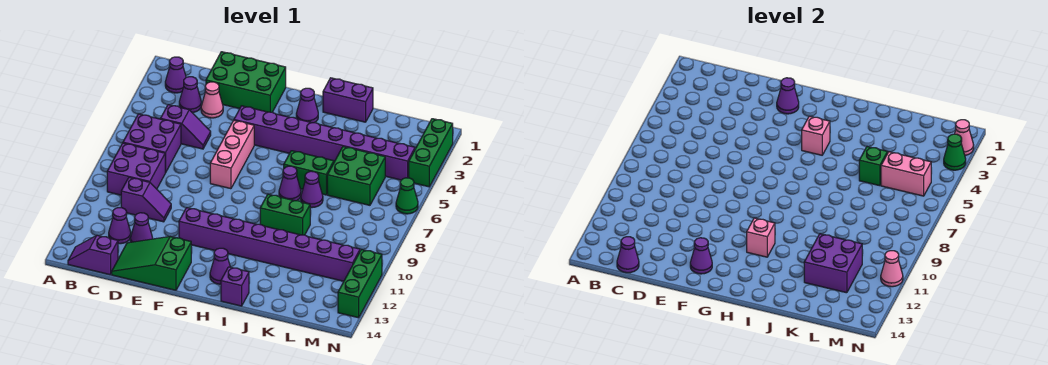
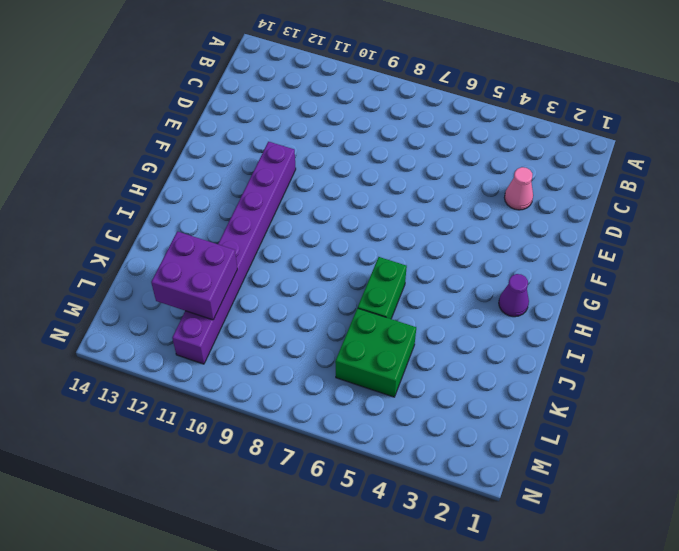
none -> purple cone B2 level 1
none -> purple brick B6:C7 level 1
none -> purple brick B8:C9 level 1
none -> purple slope B14:C14 level 1 top C

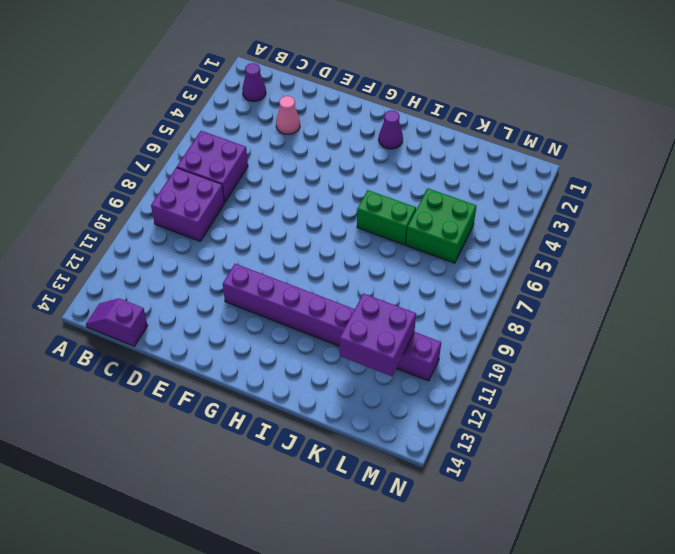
none -> purple cone C3 level 1
none -> purple slope C5:D5 level 1 top C
none -> purple slope C10:D10 level 1 top C
none -> purple cone C12 level 1

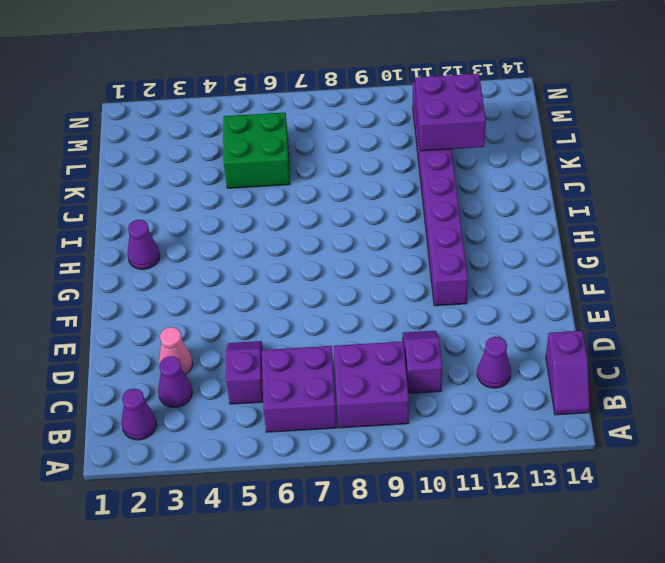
none -> green brick D1:F2 level 1
none -> purple cone D12 level 1
none -> green slope D13:F14 level 1 top F
none -> purple brick F4:M4 level 1

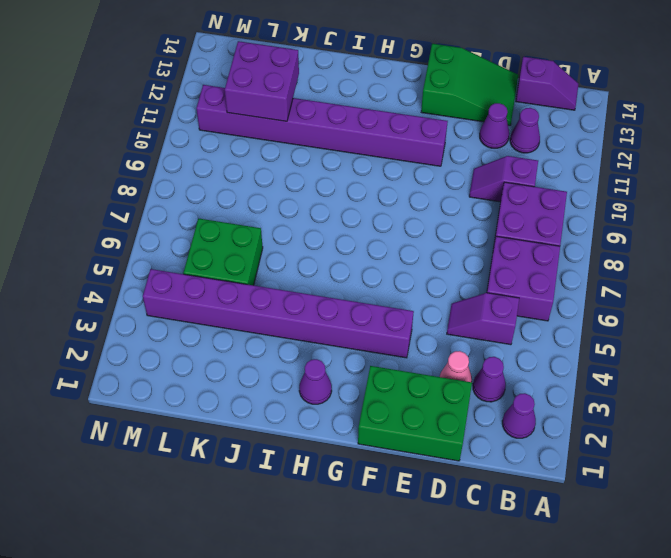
none -> pink brick F5:F7 level 1
none -> purple cone H13 level 1
none -> purple brick I1:J1 level 1
none -> green brick I6:J6 level 1

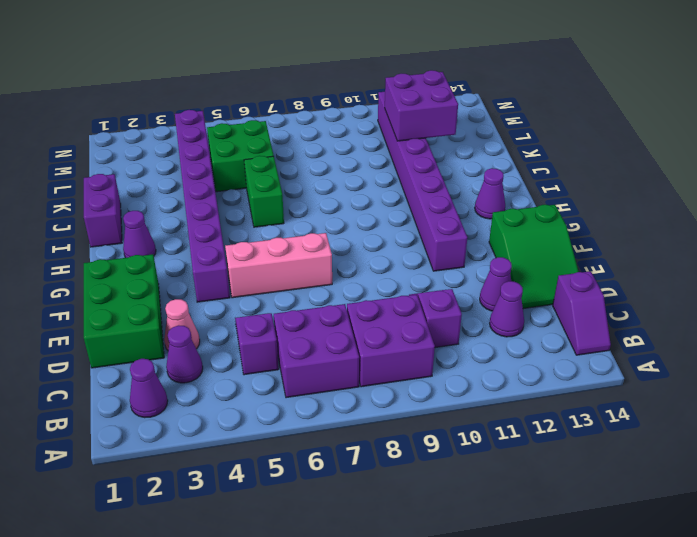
none -> purple cone I7 level 1
none -> green brick I9:J9 level 1
none -> purple brick I14 level 1
none -> purple cone J7 level 1

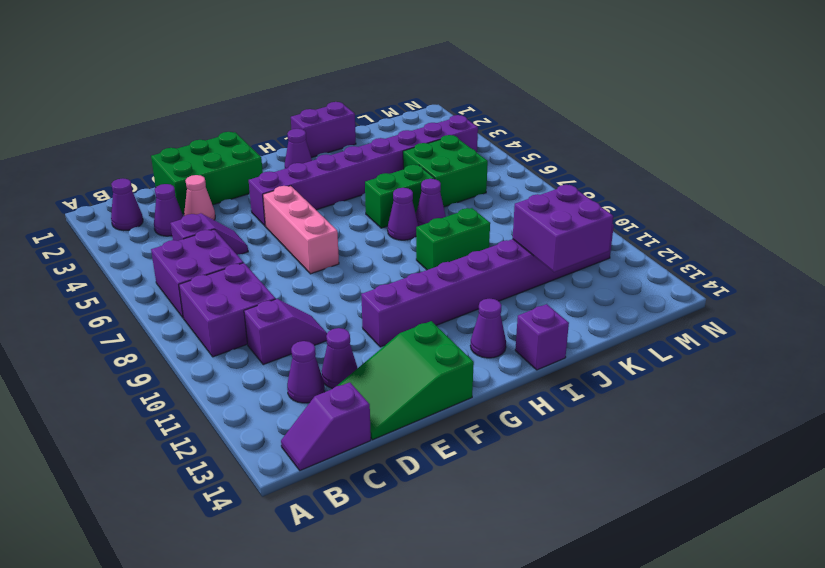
none -> green brick N2:N4 level 1
none -> green cone N6 level 1
none -> green brick N11:N13 level 1
none -> purple cone C14 level 2

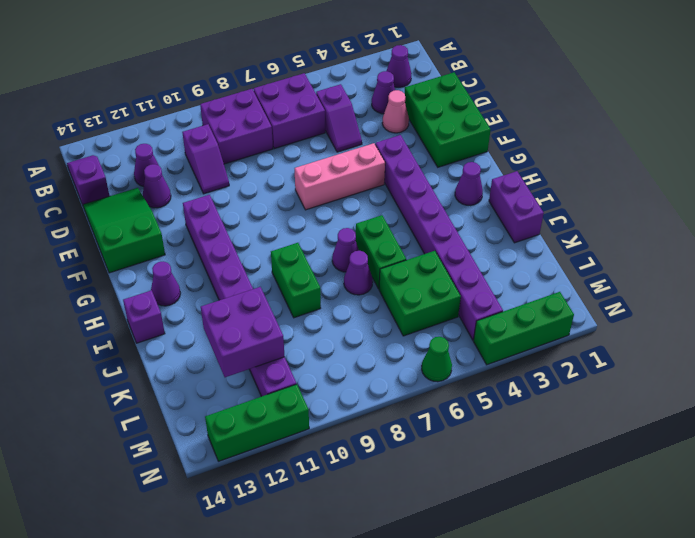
none -> purple cone C14 level 2
none -> purple cone F2 level 2
none -> purple cone F13 level 2
none -> pink brick H4 level 2

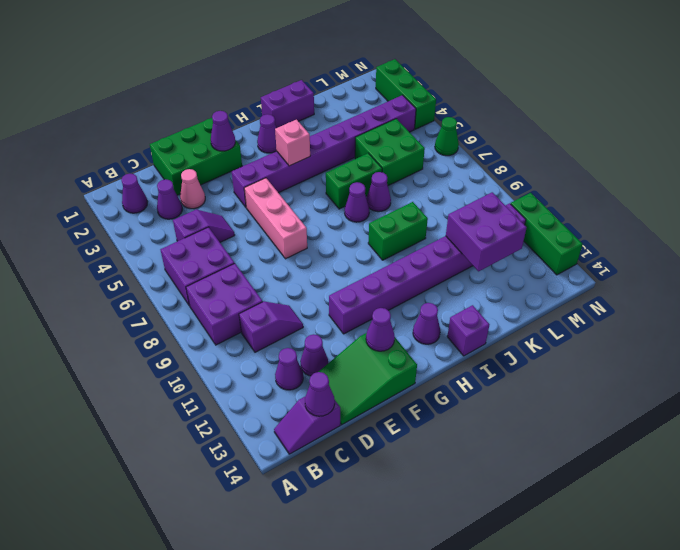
none -> pink brick H11 level 2
none -> green brick K5 level 2
none -> pink brick L5:M5 level 2
none -> pink cone N2 level 2

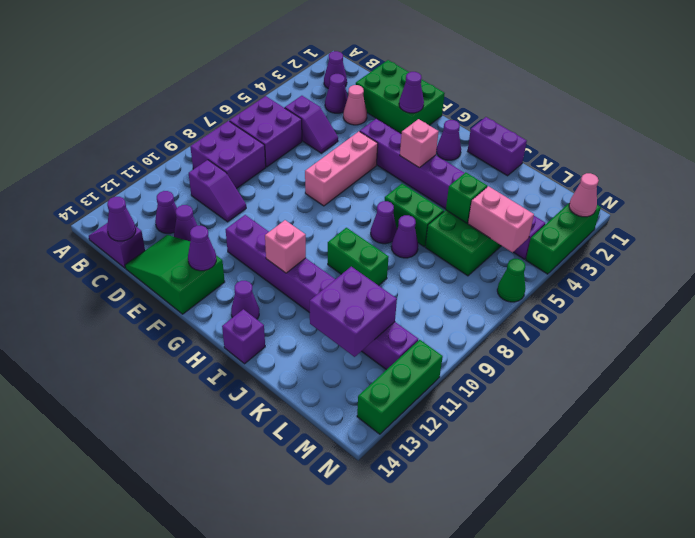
none -> green cone N3 level 2
none -> pink cone N11 level 2

